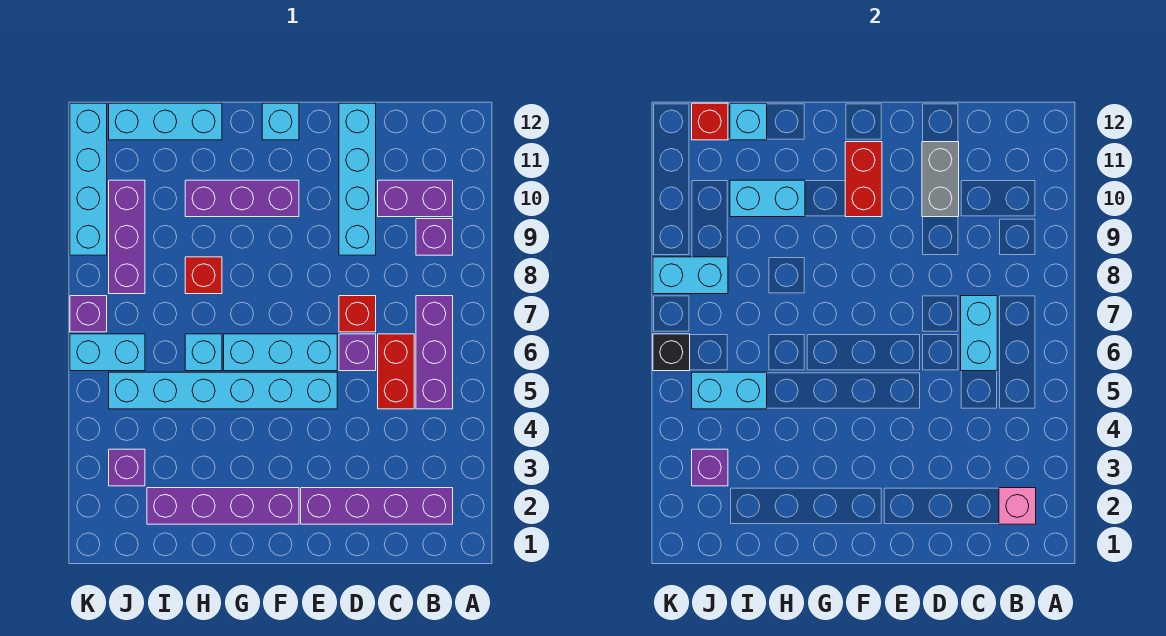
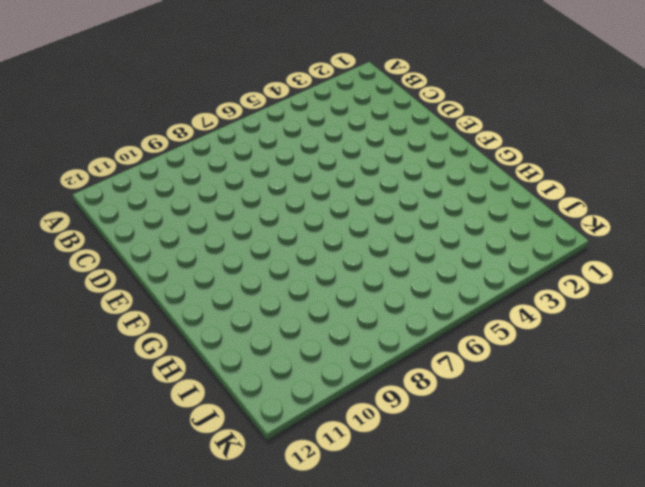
none -> purple brick B2:E2 level 1
none -> purple brick B5:B7 level 1
none -> purple brick B9 level 1
none -> purple brick B10:C10 level 1

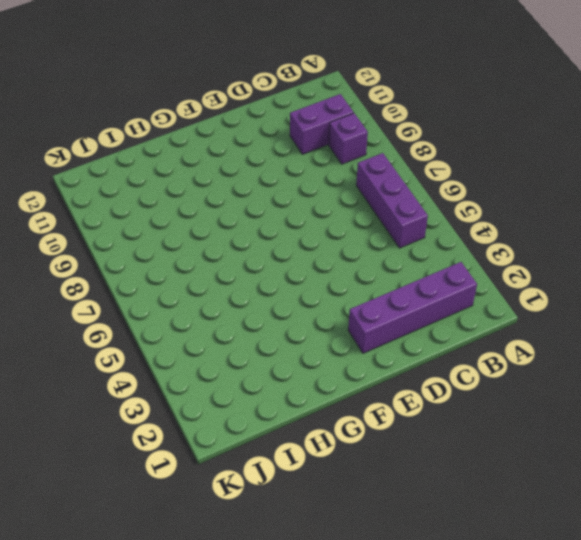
none -> red brick C5:C6 level 1
none -> purple brick D6 level 1
none -> red brick D7 level 1
none -> cyan brick D9:D12 level 1

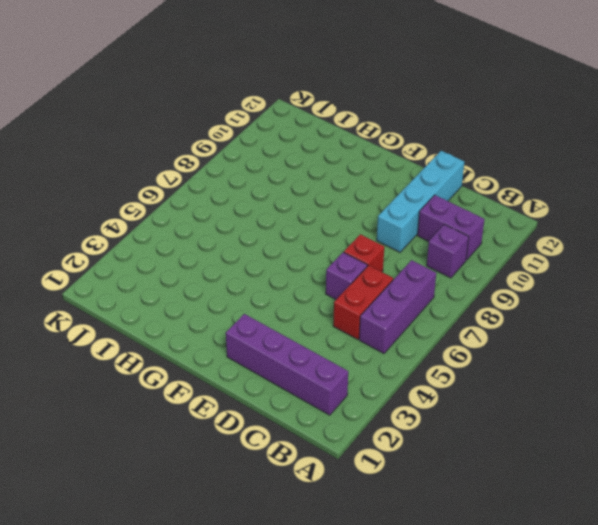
none -> cyan brick E5:J5 level 1
none -> cyan brick E6:G6 level 1
none -> purple brick F2:I2 level 1
none -> purple brick F10:H10 level 1

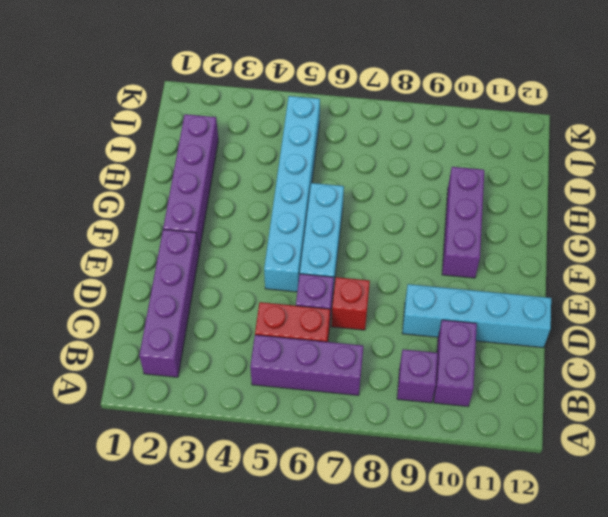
none -> cyan brick F12 level 1
none -> cyan brick H6 level 1
none -> red brick H8 level 1
none -> cyan brick H12:J12 level 1

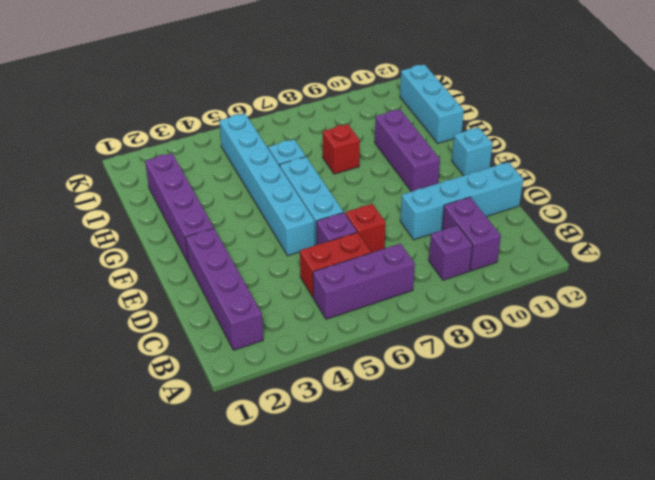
none -> purple brick J3 level 1
none -> cyan brick J6:K6 level 1
none -> purple brick J8:J10 level 1
none -> purple brick K7 level 1

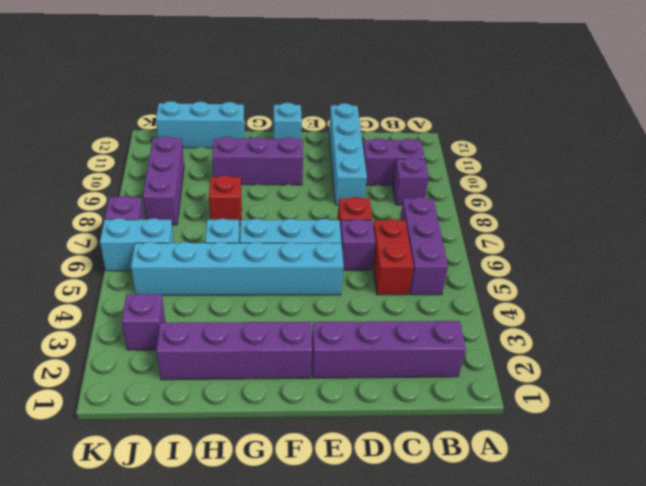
none -> cyan brick K9:K12 level 1
none -> pink brick B2 level 2
none -> cyan brick C6:C7 level 2
none -> grey brick D10:D11 level 2

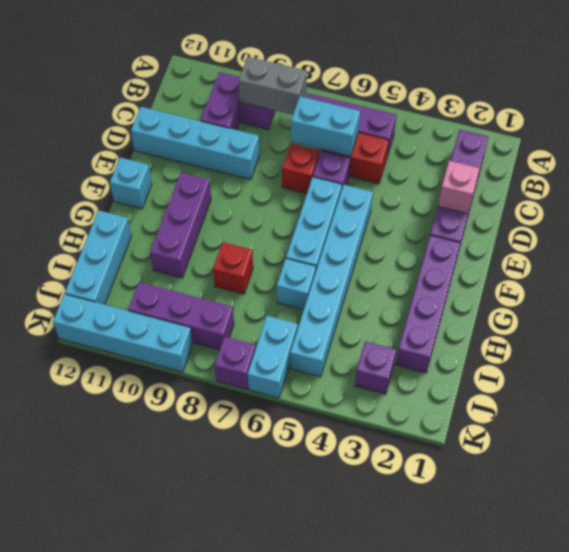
grey brick B8:B9 level 2 -> grey brick D10:D11 level 2
pink brick D2 level 2 -> pink brick B2 level 2
none -> red brick F10:F11 level 2
none -> cyan brick H10:I10 level 2
none -> cyan brick I5:J5 level 2
none -> cyan brick I12 level 2

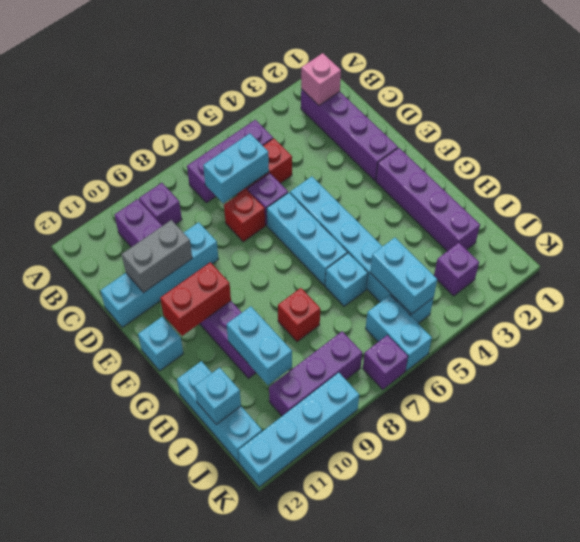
none -> purple brick J3 level 2
none -> cyan brick J8:K8 level 2
none -> red brick J12 level 2
none -> black brick K6 level 2

